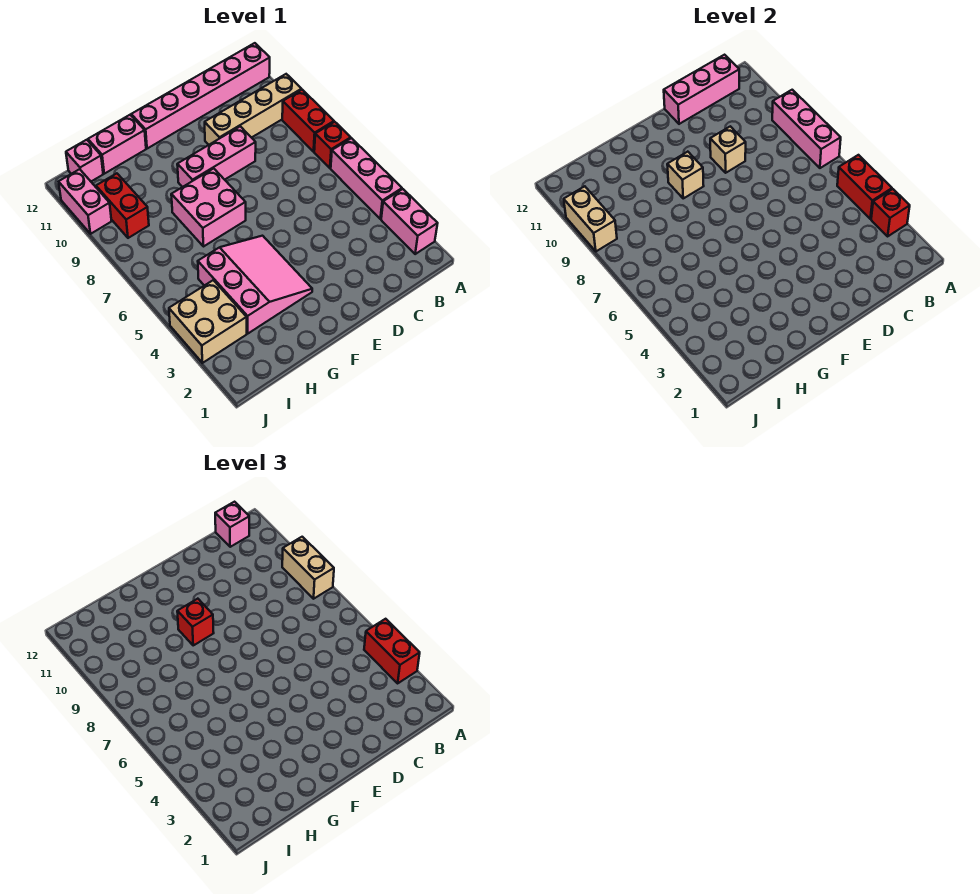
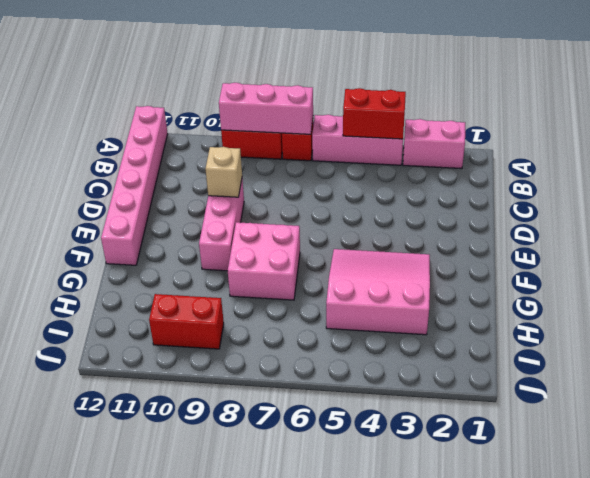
none -> tan brick A10:D10 level 1
none -> pink brick G12:H12 level 1
none -> tan brick I3:J4 level 1

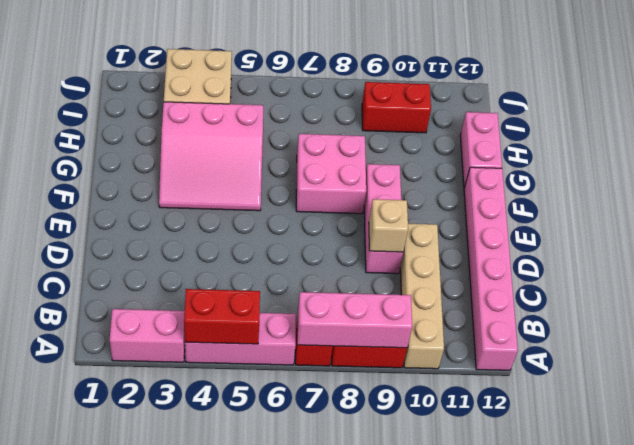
none -> pink brick I12 level 1
none -> pink brick J10:J11 level 1
none -> red brick A3 level 2

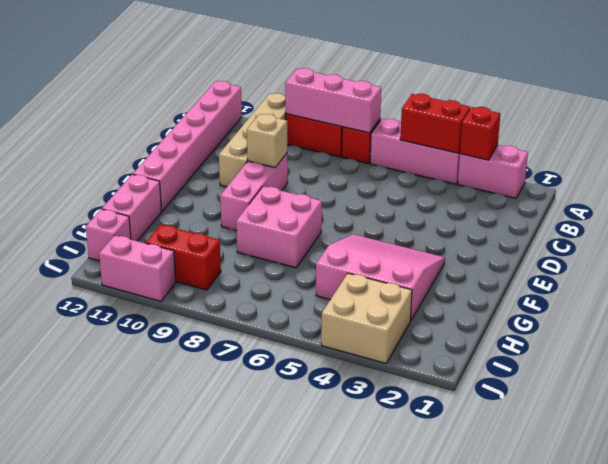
none -> pink brick B12:D12 level 2
none -> tan brick F9 level 2
none -> tan brick J9:J10 level 2

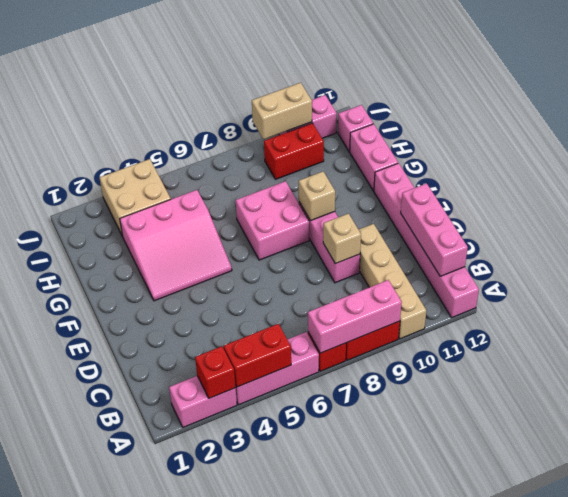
none -> red brick A3:A4 level 3
none -> tan brick A8:A9 level 3
none -> pink brick B12 level 3

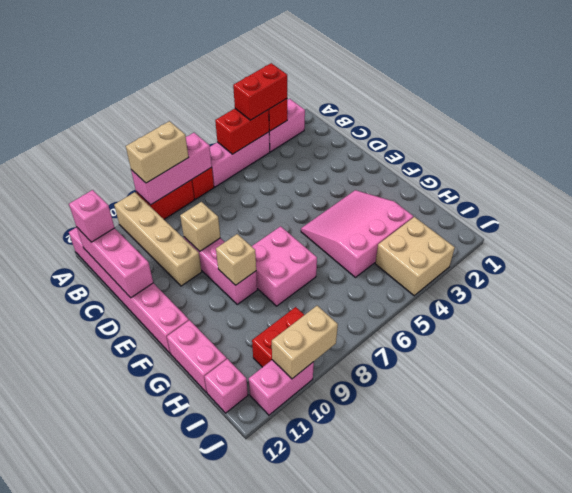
none -> red brick F9 level 3

